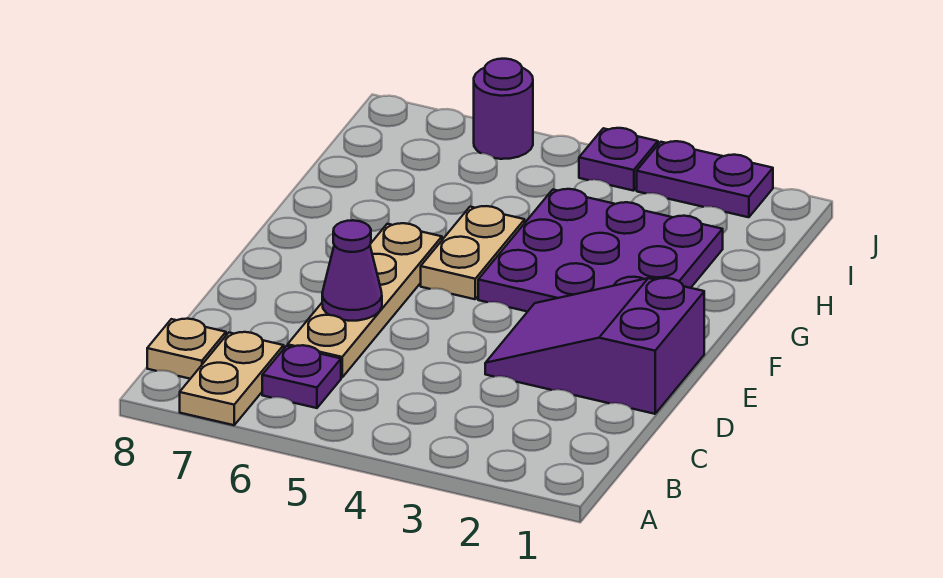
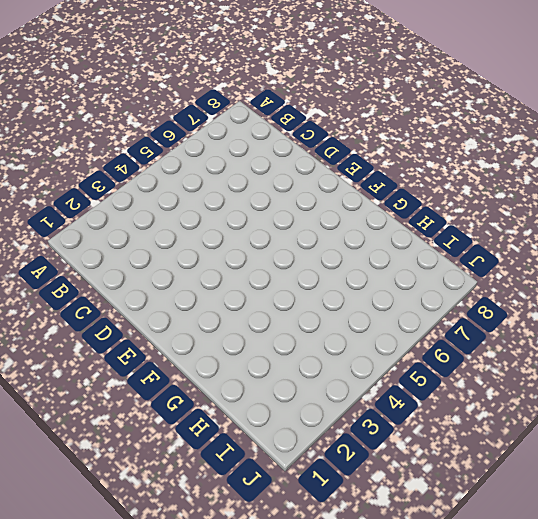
none -> tan plate A7:B7 level 1
none -> purple plate B6 level 1

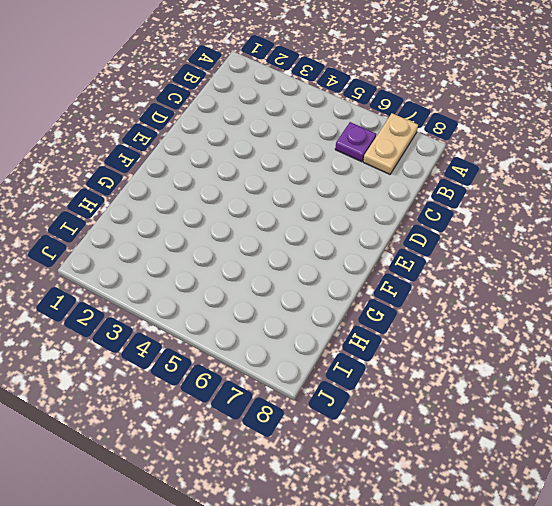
none -> tan plate B8 level 1
none -> tan plate C6:F6 level 1

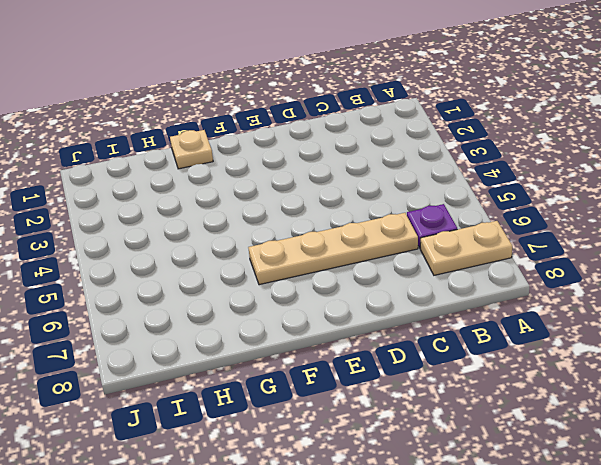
tan plate G1 level 1 -> tan plate B8 level 1
none -> purple slope D1:E3 level 1 top 1
none -> purple plate F2:H4 level 1

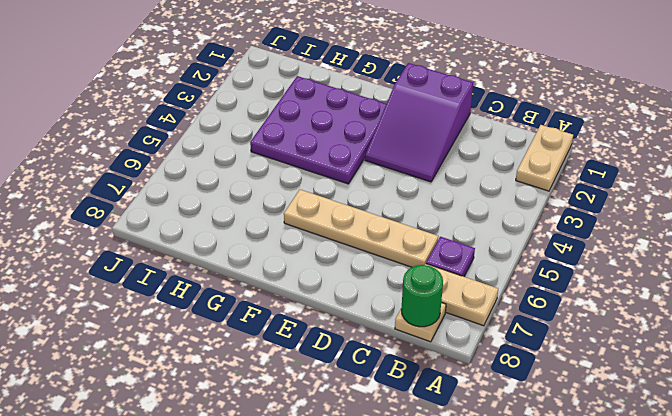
tan plate A1:A2 level 1 -> tan plate F5:G5 level 1
green round brick B8 level 2 -> none
none -> purple plate J2:J3 level 1
none -> purple plate J4 level 1

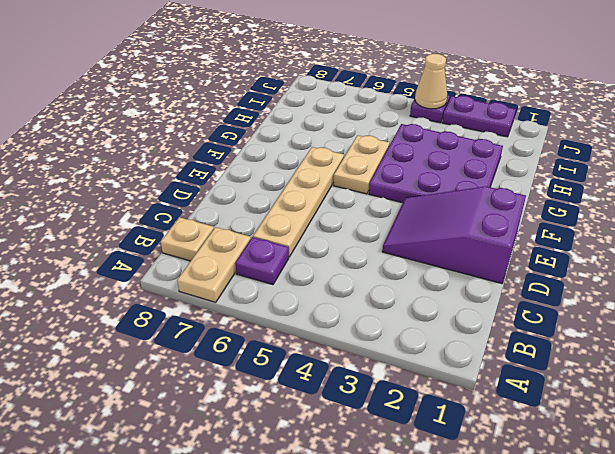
tan cone J4 level 2 -> none
none -> purple round brick J6 level 1
none -> purple cone D6 level 2

